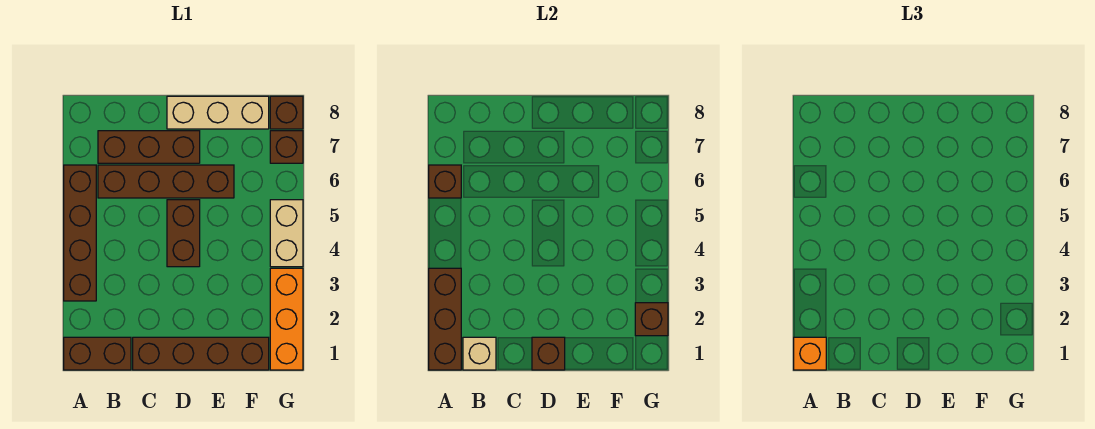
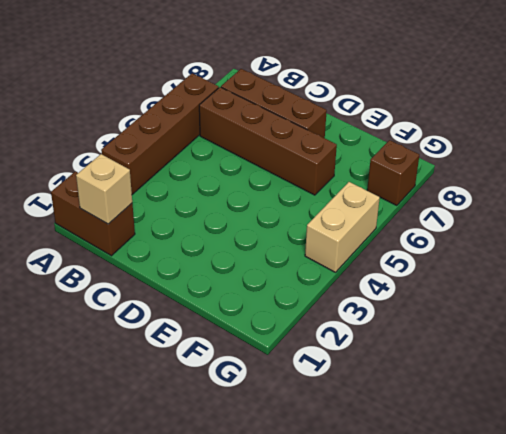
none -> brown brick C1:F1 level 1
none -> brown brick D4:D5 level 1
none -> tan brick D8:F8 level 1

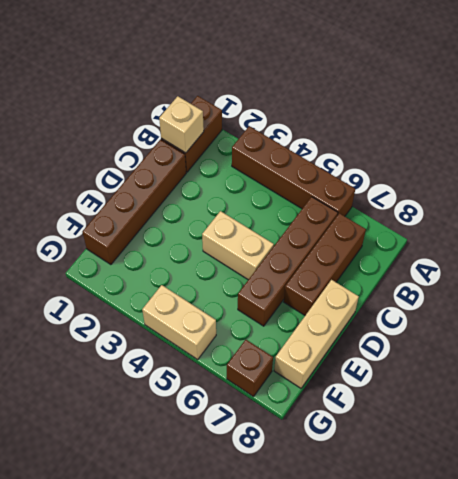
tan brick D4:D5 level 1 -> brown brick D4:D5 level 1
none -> orange brick G1:G3 level 1
none -> brown brick G8 level 1
none -> brown brick A1:A3 level 2

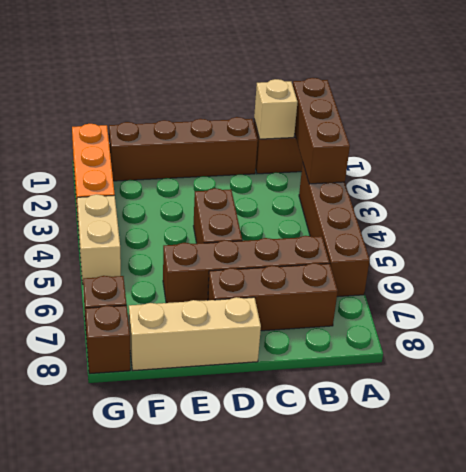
none -> brown brick A6 level 2
none -> brown brick D1 level 2
none -> brown brick G2 level 2

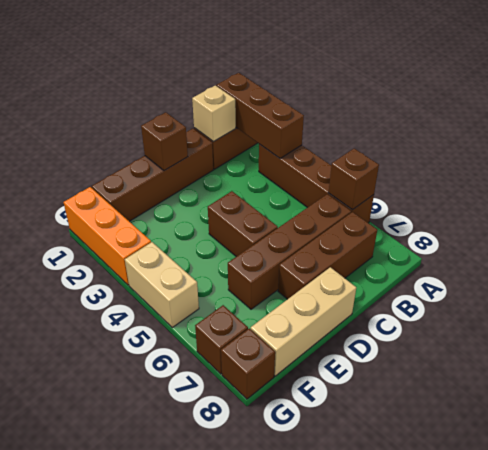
none -> brown brick G2 level 2
none -> orange brick A1 level 3

